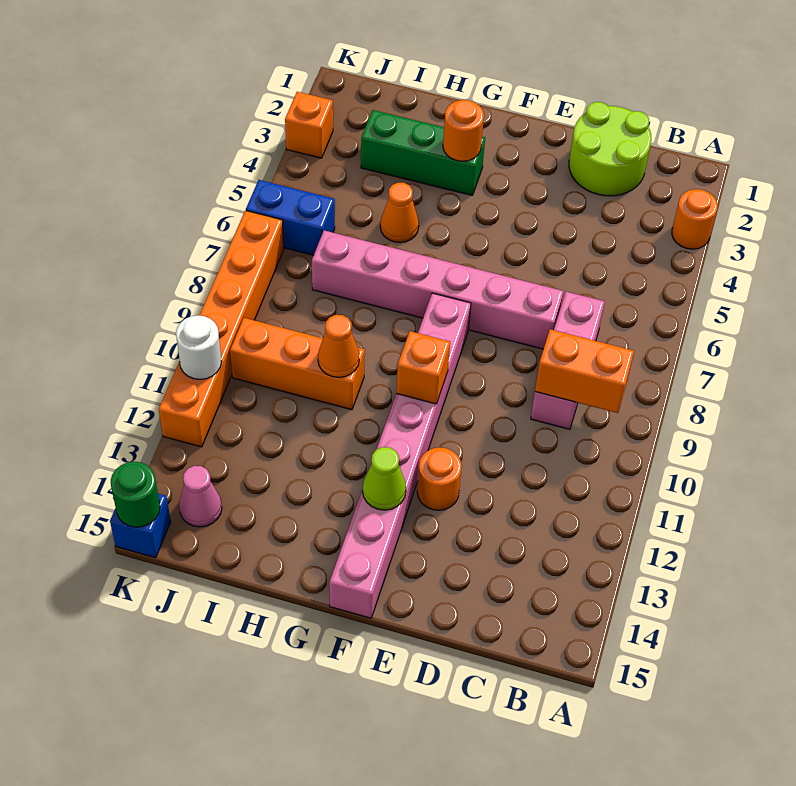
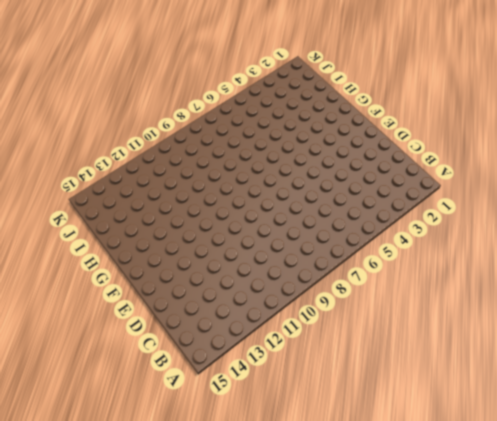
none -> orange round brick A3 level 1
none -> lime round brick C1:D2 level 1
none -> pink brick C7:C9 level 1

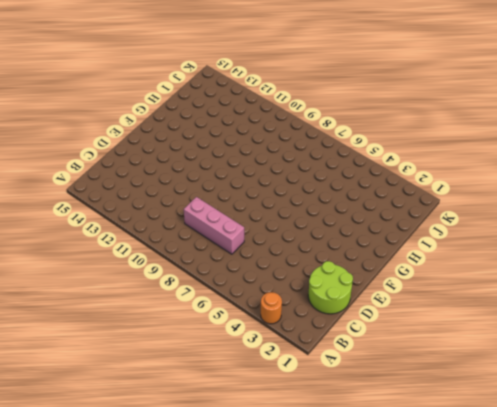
none -> pink brick D7:I7 level 1
none -> orange round brick E12 level 1
none -> pink brick F8:F15 level 1

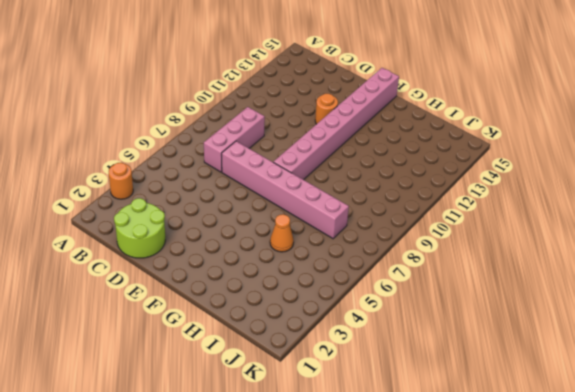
none -> green brick G3:I3 level 1
none -> orange brick H10:J10 level 1
none -> blue brick J6:K6 level 1

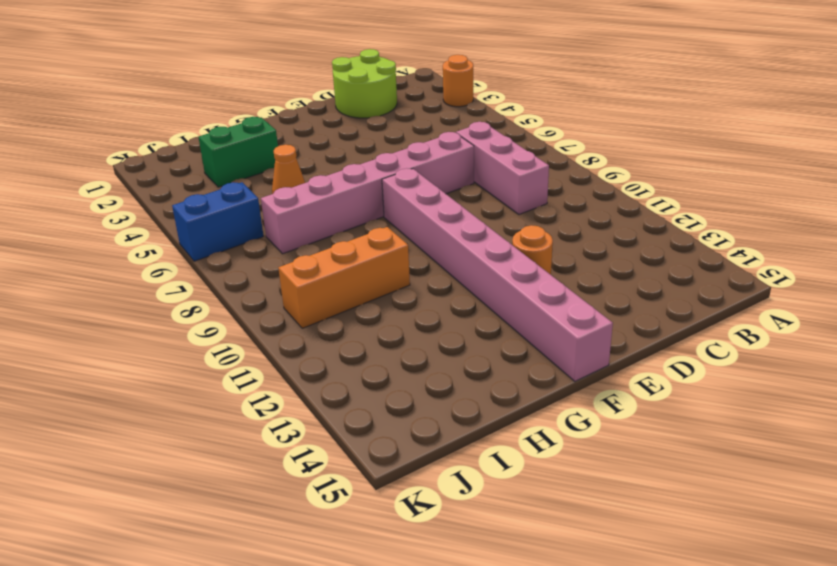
green brick H3:I3 level 1 -> green brick G3:I3 level 1
none -> pink cone J14 level 1
none -> orange brick K3 level 1
none -> orange brick K7:K12 level 1

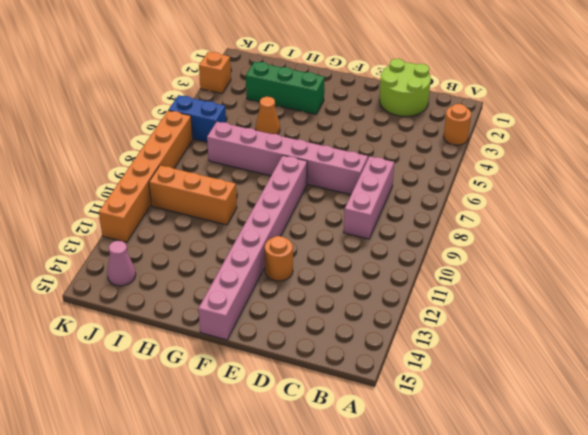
none -> blue brick K15 level 1
none -> orange brick B9:C9 level 2
none -> orange brick F10 level 2

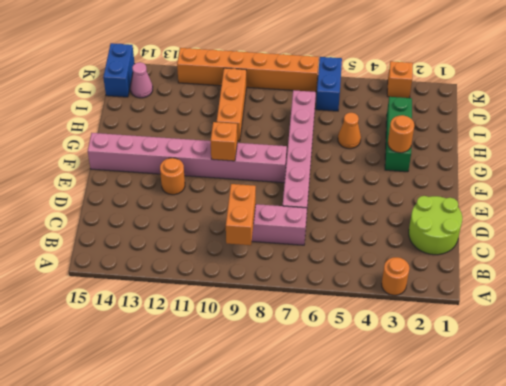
blue brick J15:K15 level 1 -> blue brick K15 level 1
none -> lime cone F13 level 2
none -> orange cone H10 level 2
none -> white round brick K11 level 2

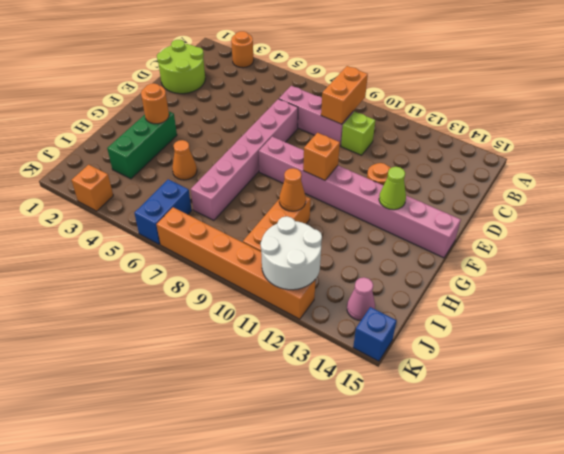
lime brick C10 level 1 -> none
white round brick J11:K12 level 2 -> white round brick K11 level 2
none -> green round brick K15 level 2

